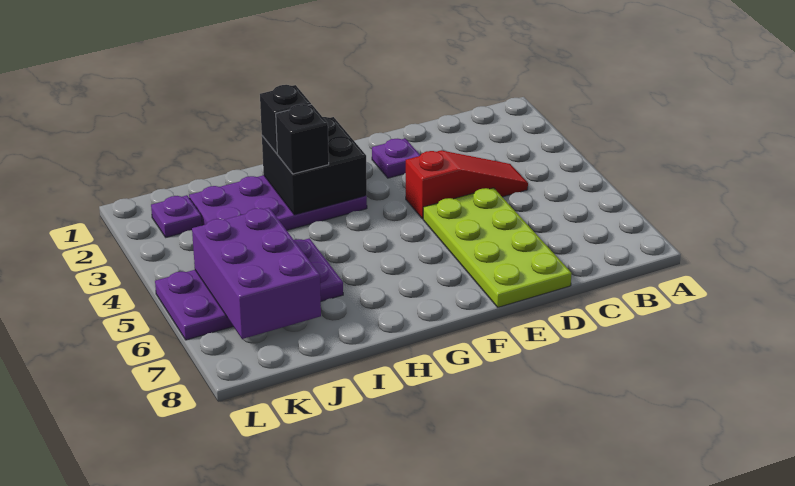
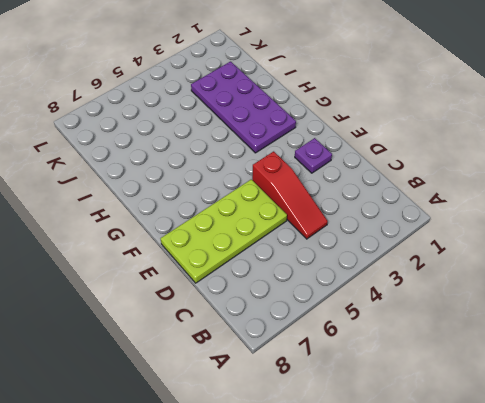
none -> purple plate I5:L6 level 1
none -> purple plate K2 level 1

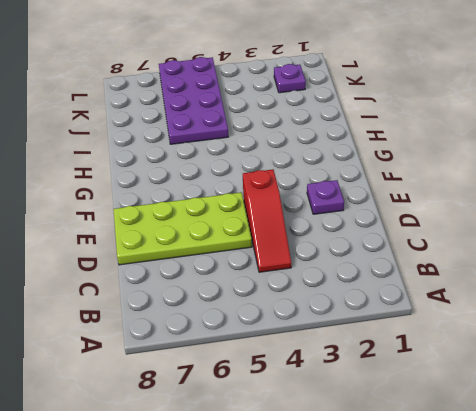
none -> purple plate G2:J3 level 1
none -> black brick G2:H3 level 2

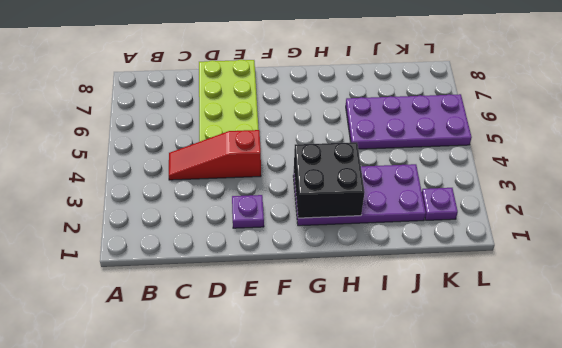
none -> purple brick J5:K7 level 2
none -> black brick H2 level 3

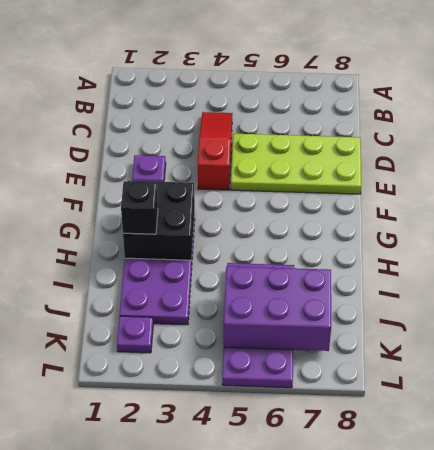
none -> black brick H3 level 3

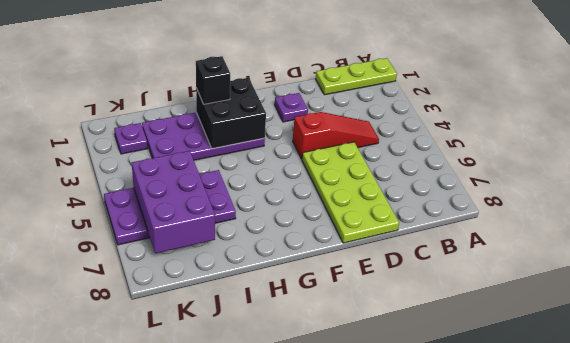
lime plate A1:C1 level 1 -> none
none -> black brick H3 level 3

